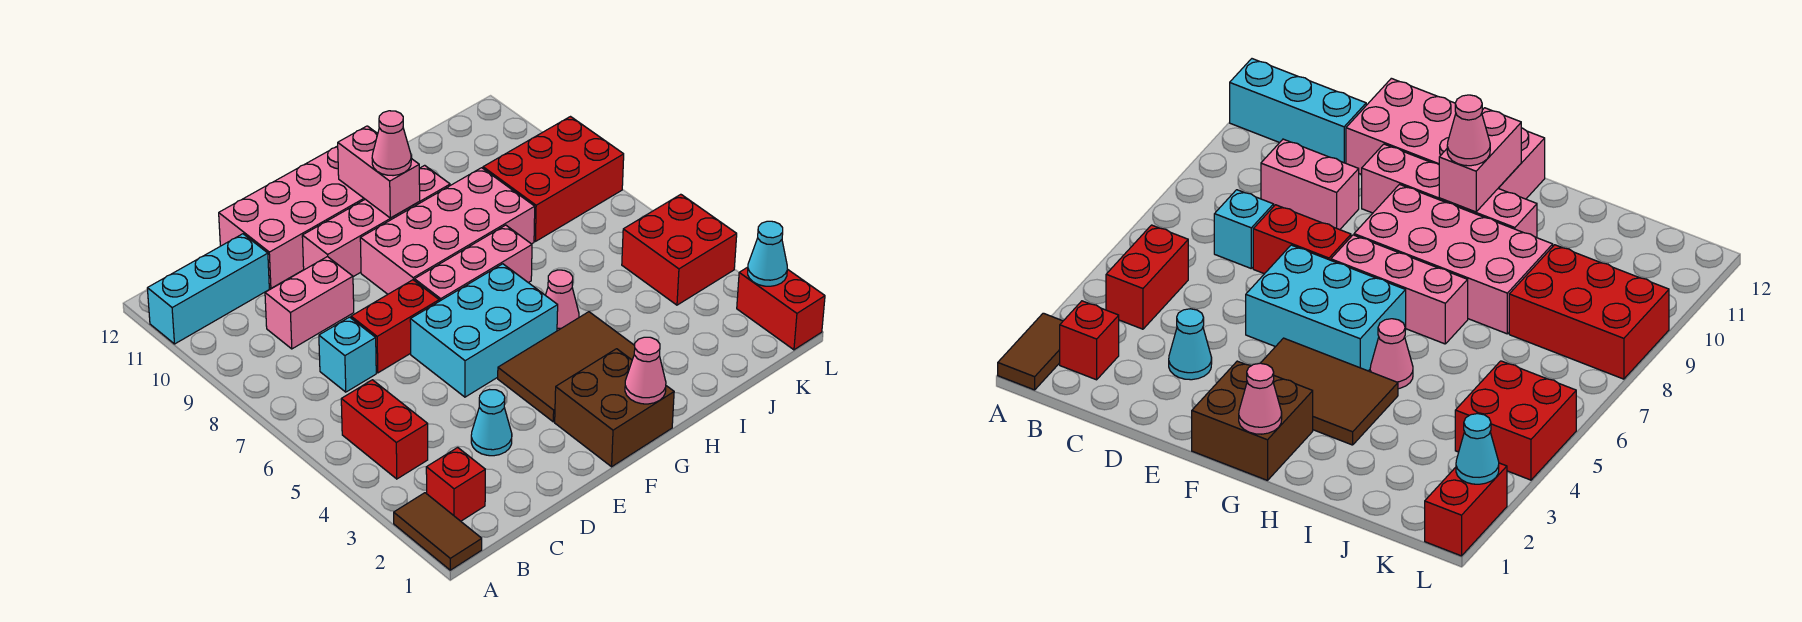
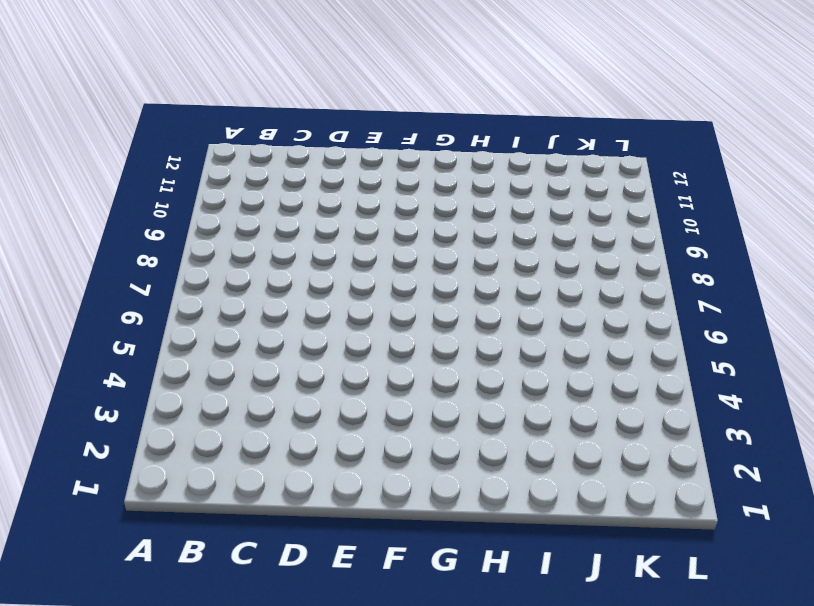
none -> brown tile A1:A2 level 1
none -> cyan brick A11:C11 level 1
none -> red brick B2 level 1

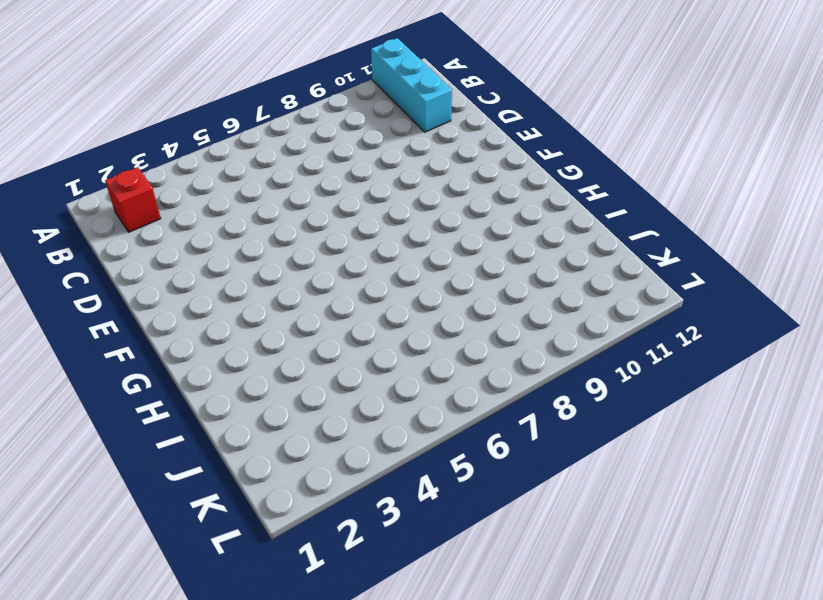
none -> brown tile A1:A2 level 1
none -> red brick B4:B5 level 1
none -> cyan brick C7 level 1

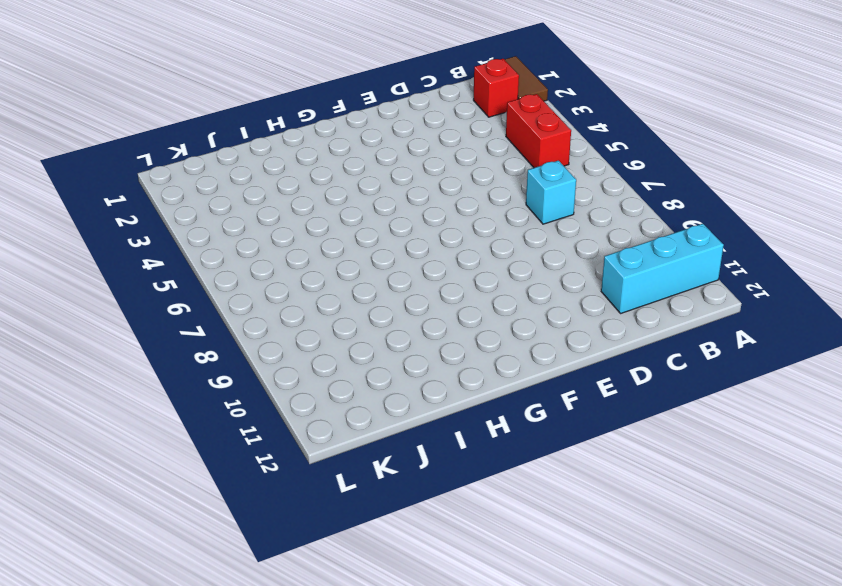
none -> pink brick C9:D9 level 1
none -> cyan cone D3 level 1
none -> red brick D7:E7 level 1

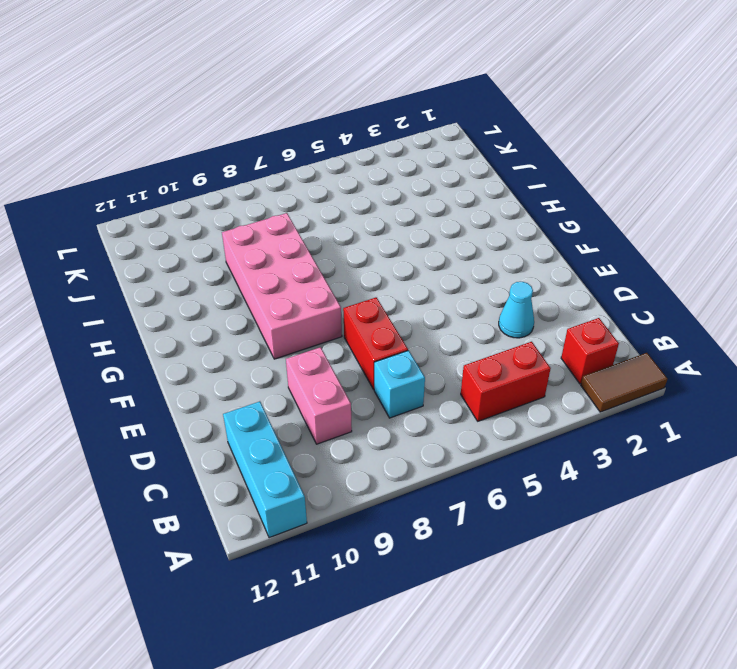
none -> pink brick D11:G12 level 1
none -> cyan brick E5:G6 level 1
none -> pink brick E10:H10 level 1

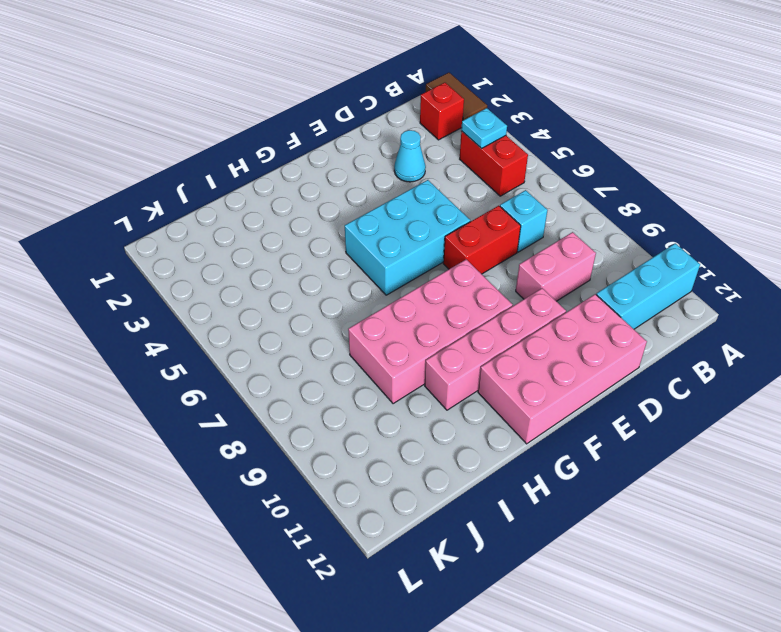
cyan plate B4 level 2 -> none
none -> brown brick F1:G2 level 1
none -> brown tile F3:H4 level 1
none -> pink brick F7:H7 level 1

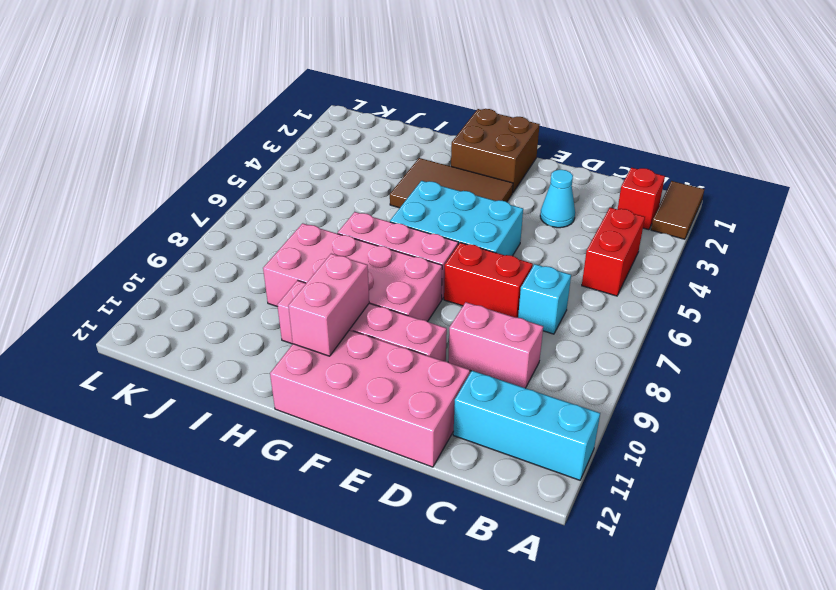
none -> pink cone H5 level 1
none -> red brick J8:L9 level 1
none -> red brick K4:L5 level 1

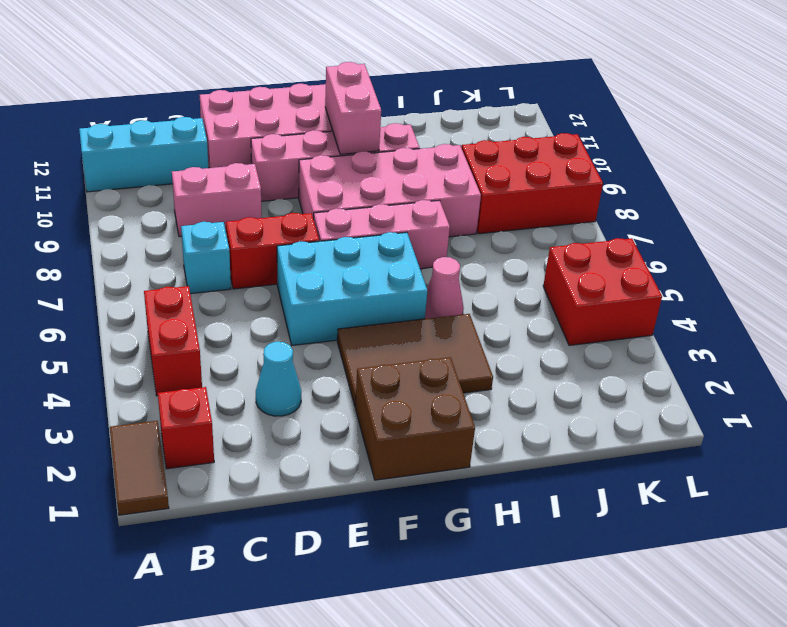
none -> red brick L1:L2 level 1
none -> pink cone G1 level 2
none -> cyan cone L2 level 2

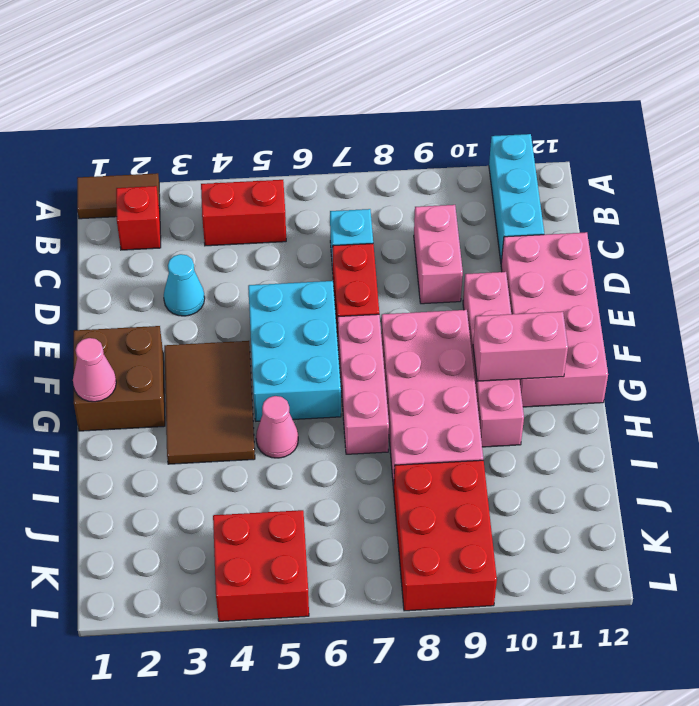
none -> red brick L1:L2 level 1
none -> cyan cone L2 level 2
none -> pink cone G10 level 3

